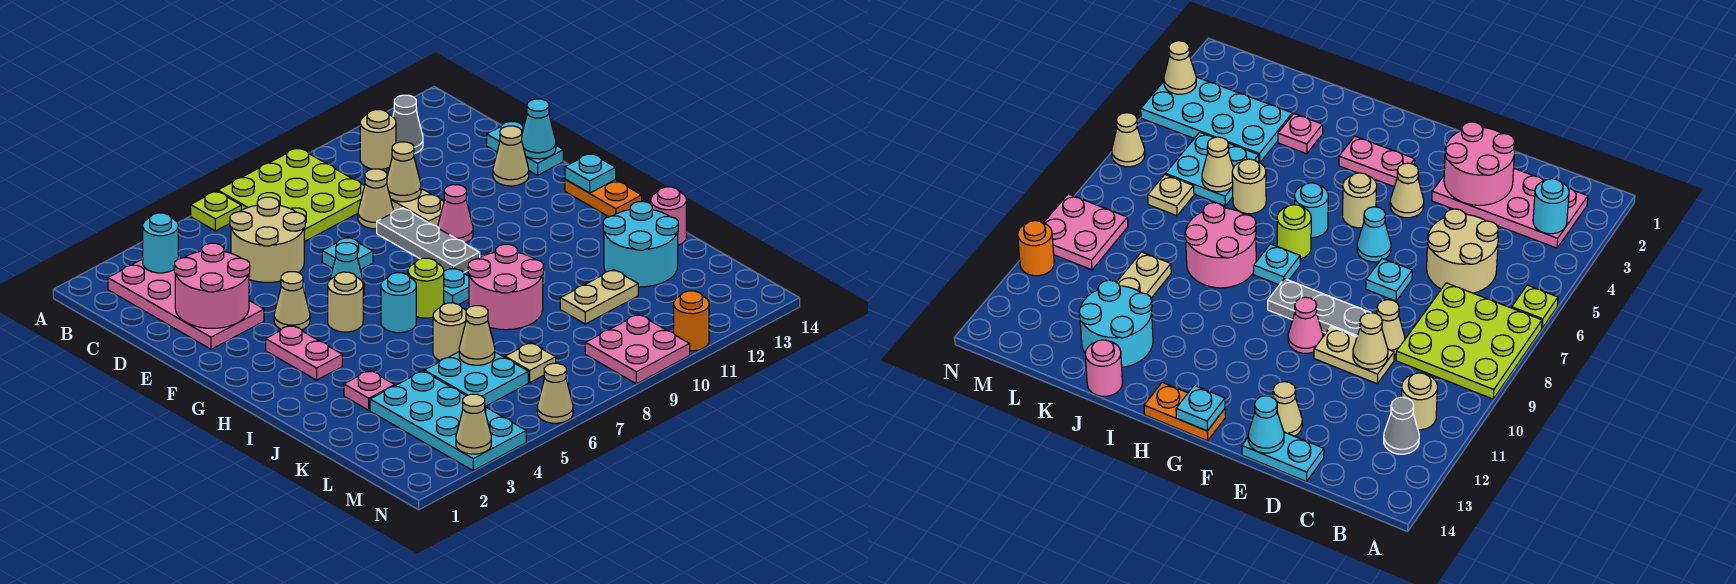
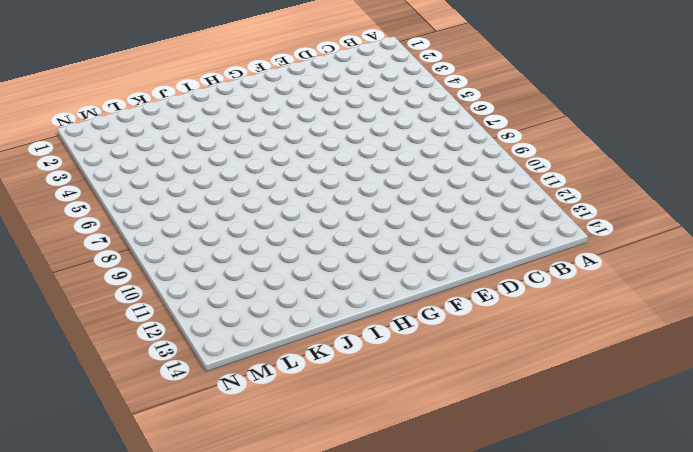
none -> lime plate A6 level 1
none -> lime plate A7:C9 level 1
none -> pink plate B2:E3 level 1
none -> tan round brick B11 level 1

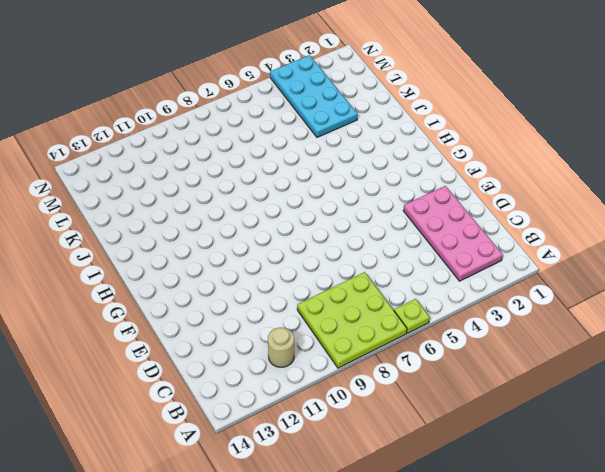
none -> grey cone B12 level 1
none -> tan round brick C5:D6 level 1
none -> tan cone D9 level 1
none -> tan plate D10:E10 level 1

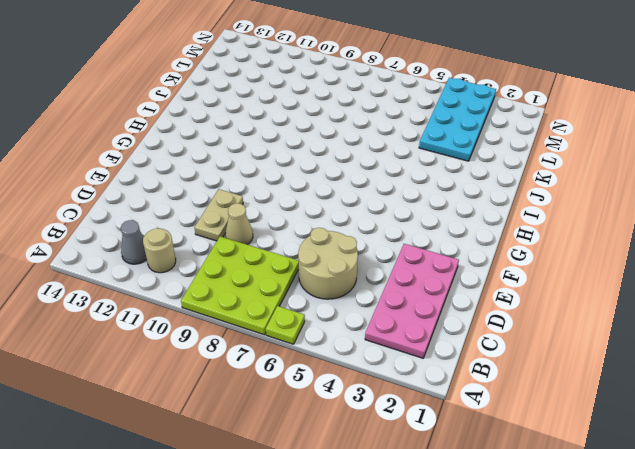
none -> cyan plate D14:E14 level 1
none -> cyan plate E7 level 1
none -> grey plate E9:G9 level 1
none -> tan cone E13 level 1

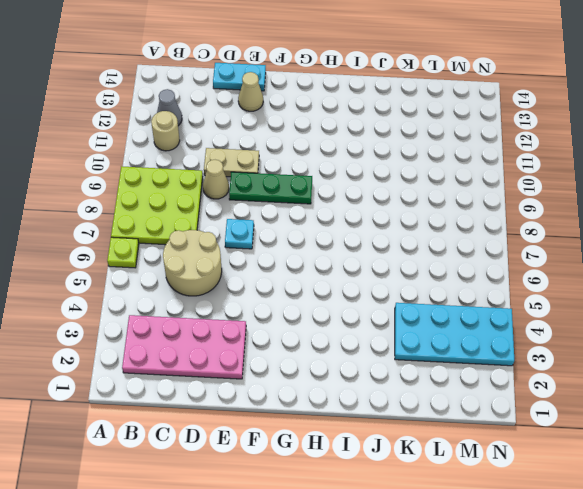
green plate E9:G9 level 1 -> grey plate E9:G9 level 1
none -> tan cone F4 level 1
none -> cyan cone F6 level 1
none -> pink cone F10 level 1
none -> pink plate G3:H3 level 1

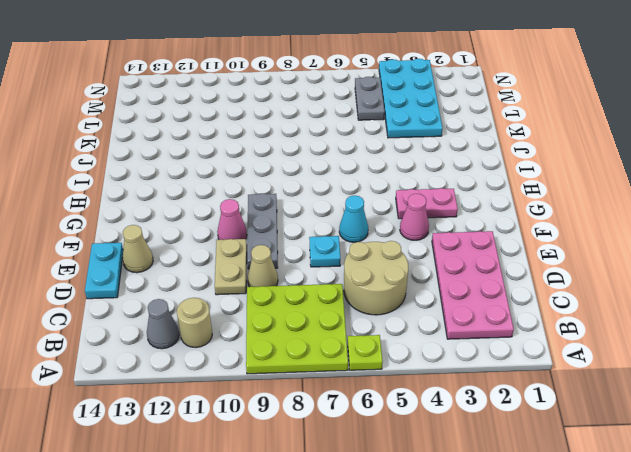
pink cone F4 level 1 -> tan cone F4 level 1
pink plate G3:G4 level 1 -> pink plate G3:H3 level 1
grey plate L5:M5 level 1 -> cyan plate K5:L6 level 1
none -> tan round brick G5 level 1
none -> orange plate G14:H14 level 1
none -> cyan round brick H6 level 1
none -> lime round brick H7 level 1

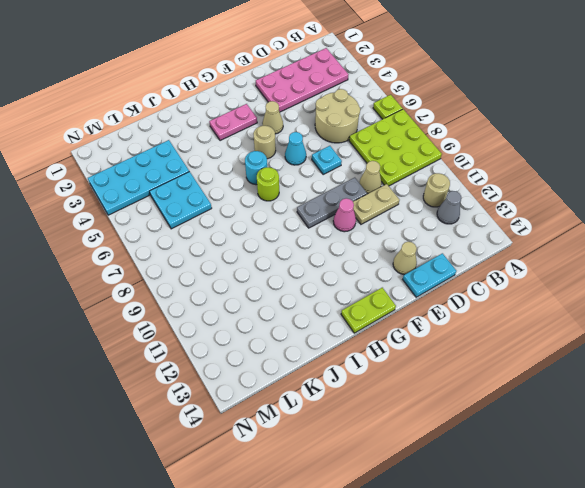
lime plate G14:H14 level 1 -> orange plate G14:H14 level 1
none -> cyan plate H8 level 1
none -> pink round brick I8:J9 level 1
none -> pink plate J3 level 1
none -> tan round brick J6 level 1

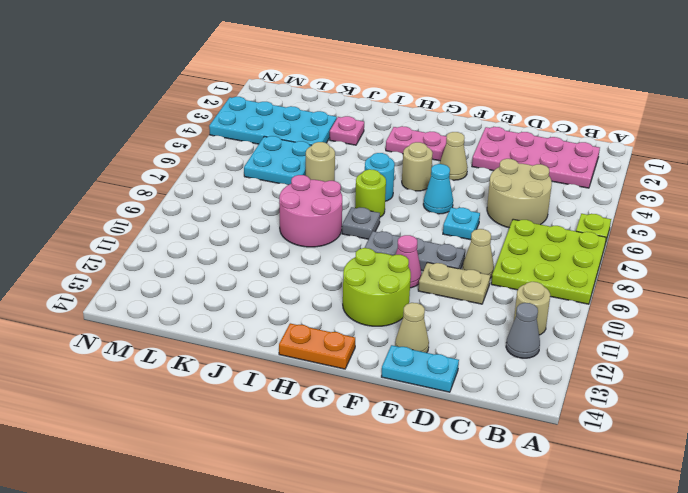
lime round brick F11:G12 level 1 -> none
grey plate H8 level 1 -> cyan plate H8 level 1
none -> cyan round brick J12:K13 level 1
none -> pink round brick J14 level 1
none -> tan plate K10:K11 level 1
none -> tan plate L7 level 1

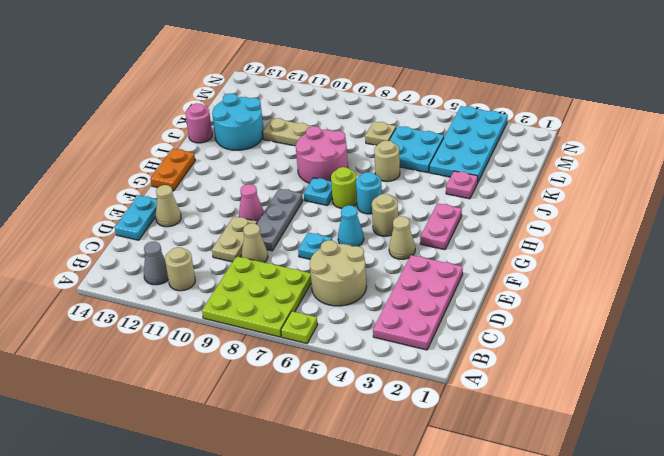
none -> pink plate M9:N10 level 1
none -> tan cone N6 level 1
none -> orange round brick N11 level 1
none -> cyan round brick B3 level 2

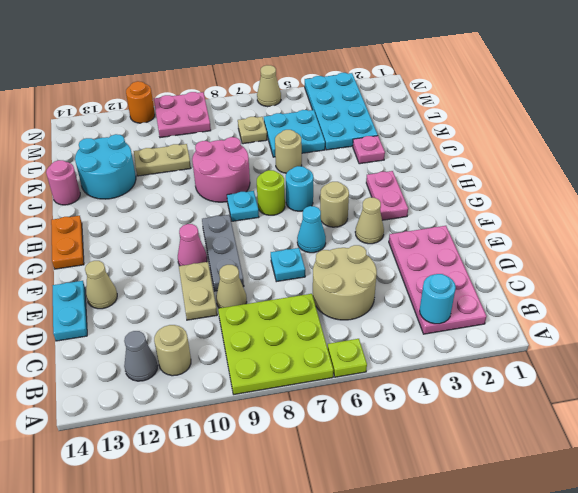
none -> pink round brick D2:E3 level 2
none -> tan cone D10 level 2
none -> cyan cone E14 level 2
none -> cyan plate G14 level 2

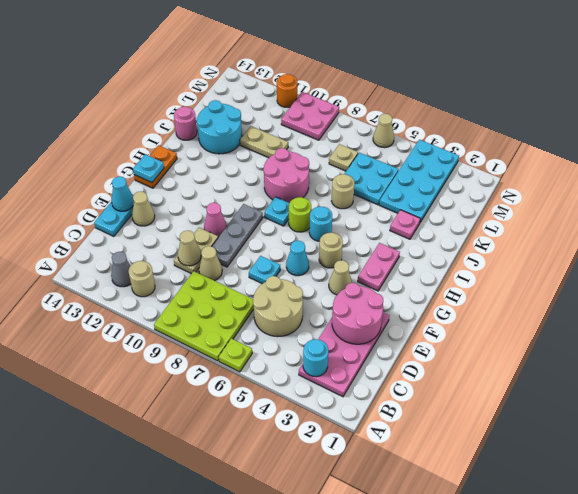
none -> tan cone K6 level 2
none -> tan cone N3 level 2

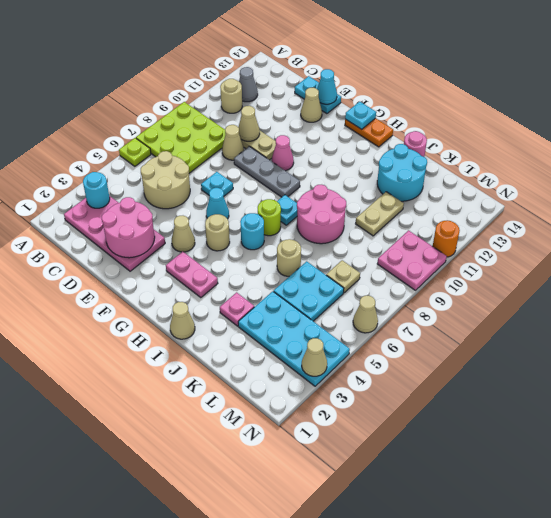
tan cone I1 level 1 -> tan cone K6 level 2

